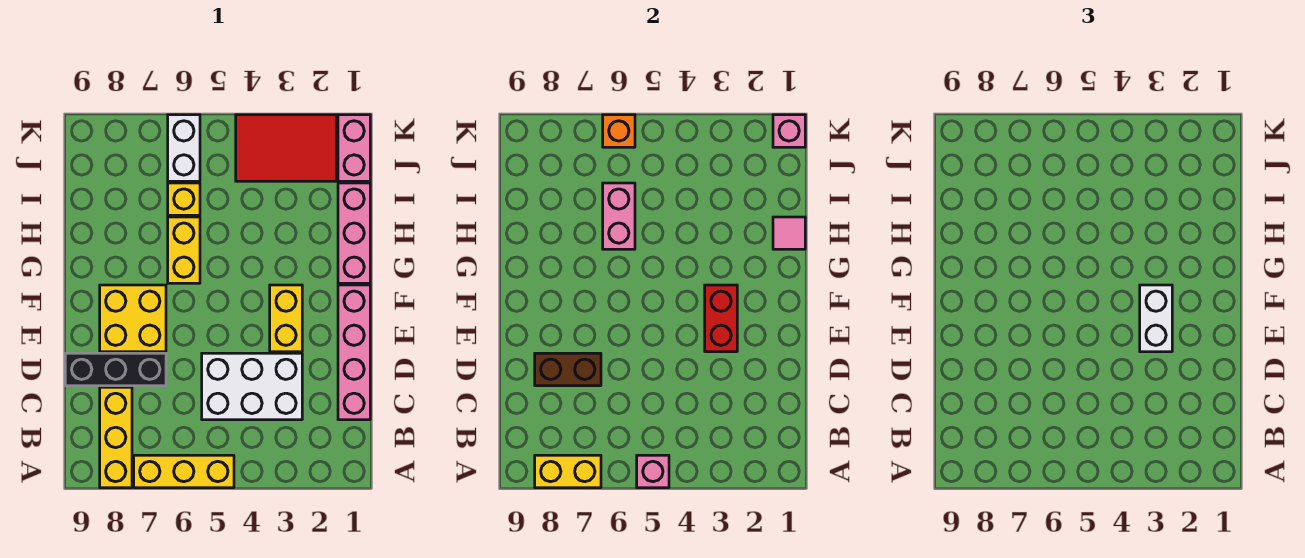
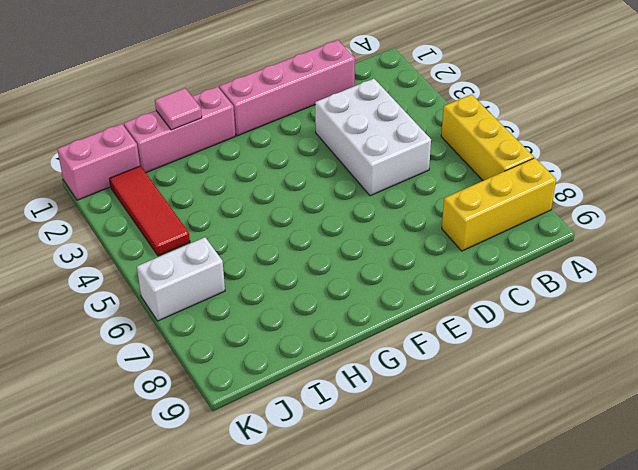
red tile J2:J4 level 1 -> red tile J2:K4 level 1
none -> black brick D7:D9 level 1
none -> yellow brick E3:F3 level 1
none -> yellow brick E7:F8 level 1

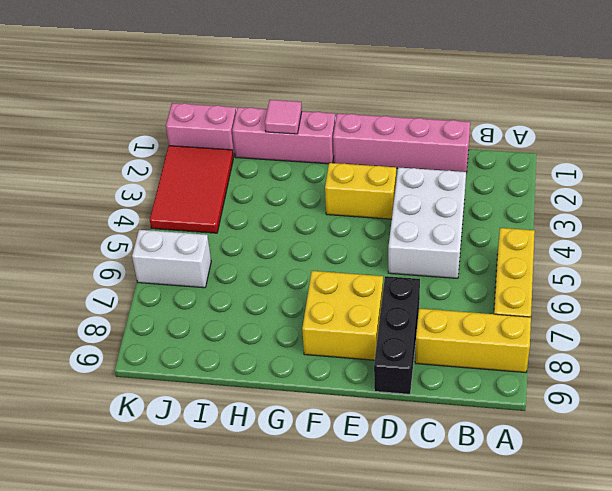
none -> yellow brick G6:H6 level 1
none -> yellow brick I6 level 1
none -> pink brick A5 level 2

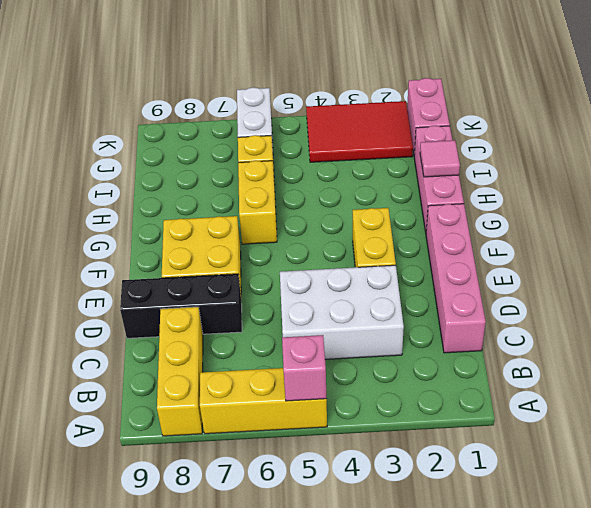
none -> yellow brick A7:A8 level 2
none -> brown brick D7:D8 level 2
none -> red brick E3:F3 level 2

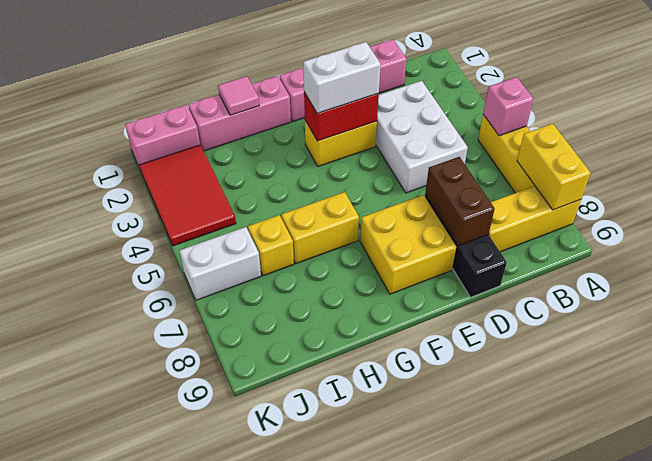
none -> pink brick H6:I6 level 2
none -> pink brick K1 level 2
none -> orange brick K6 level 2

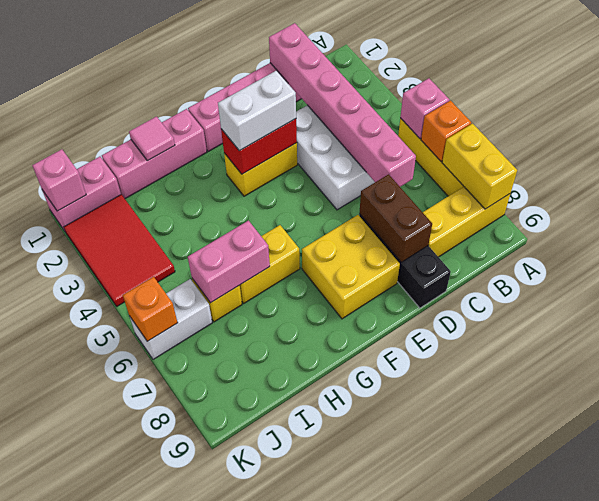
orange brick A6 level 2 -> none
pink brick C1:C6 level 2 -> none

